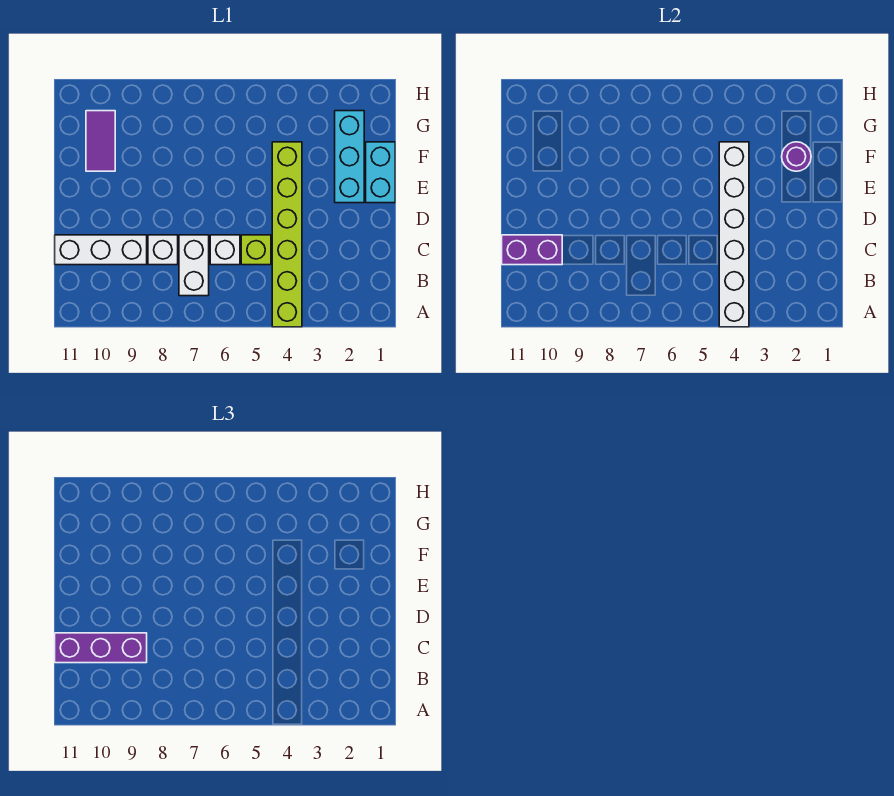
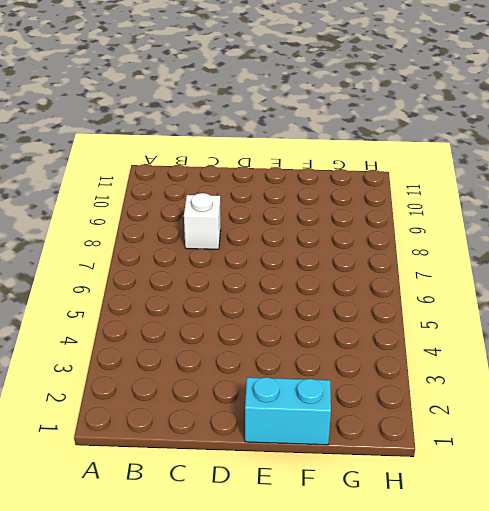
none -> lime brick A4:F4 level 1
none -> white brick B7:C7 level 1
none -> lime brick C5 level 1

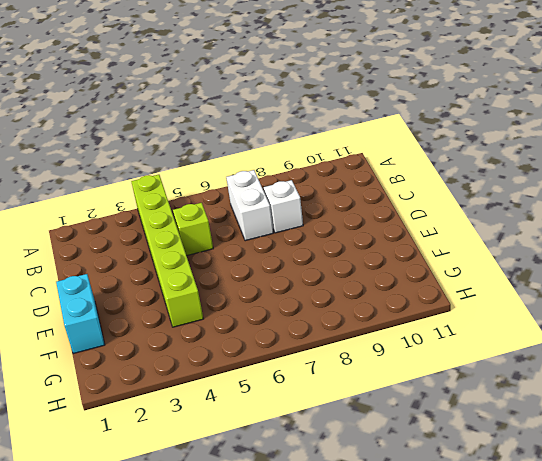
none -> white brick C6 level 1
none -> white brick C9:C11 level 1
none -> cyan brick E2:G2 level 1

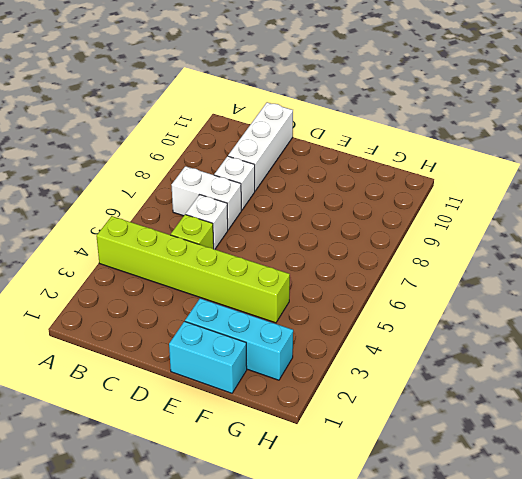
none -> purple tile F10:G10 level 1
none -> white brick A4:F4 level 2
none -> purple brick C10:C11 level 2

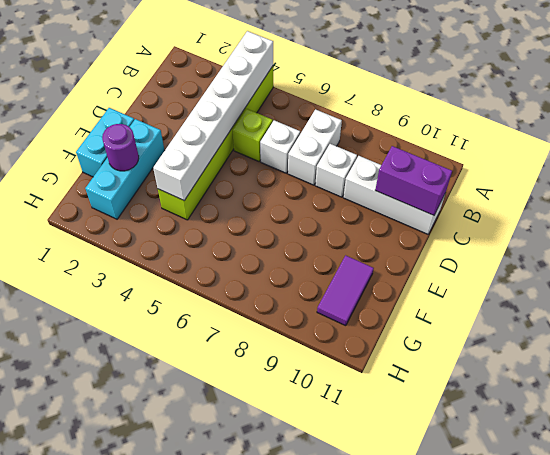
none -> purple brick C9:C11 level 3

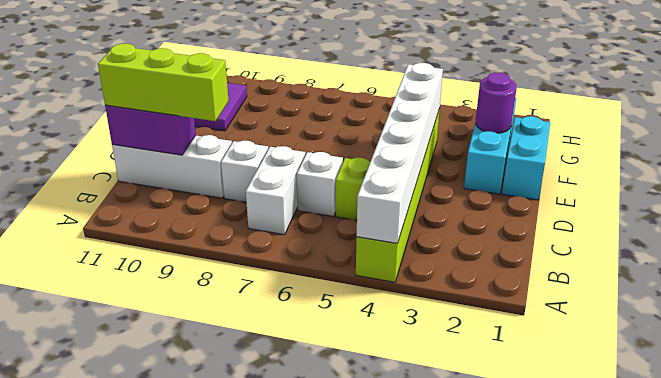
lime brick C9:C11 level 3 -> purple brick C9:C11 level 3

